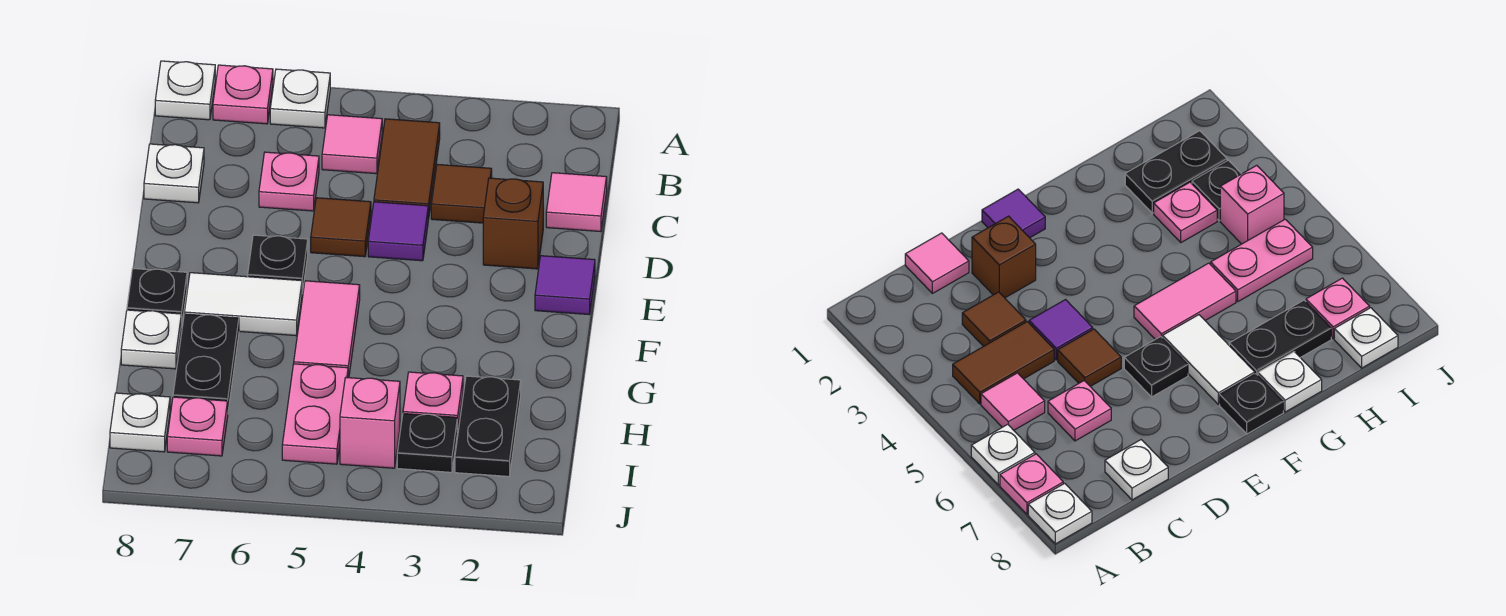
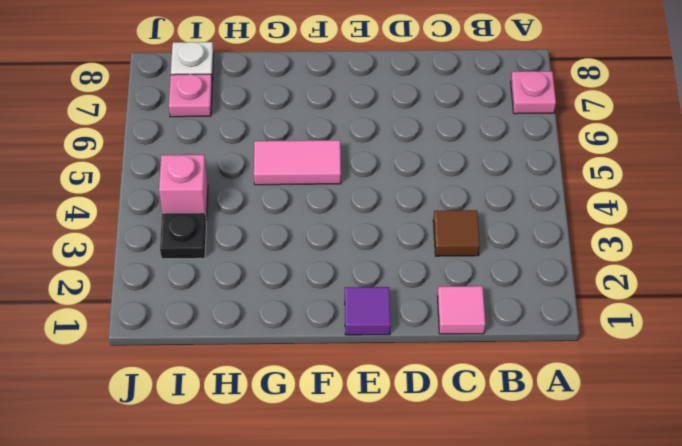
none -> white plate A6 level 1
none -> white plate A8 level 1
none -> brown tile B4:C4 level 1

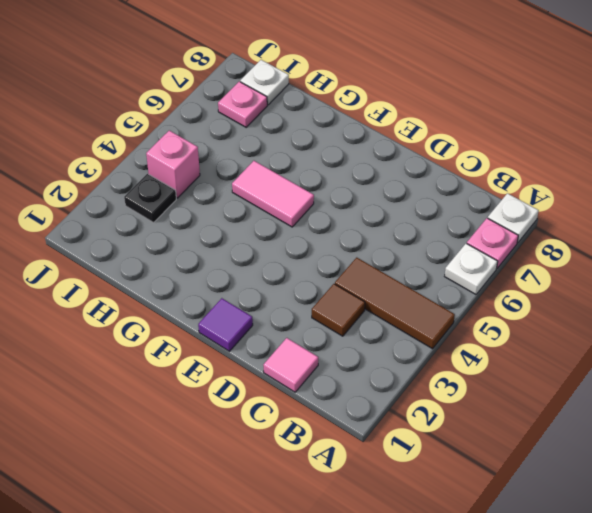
brown tile A4:C4 level 1 -> brown tile B4:C4 level 1
none -> pink tile B5 level 1
none -> pink plate C6 level 1
none -> white plate C8 level 1

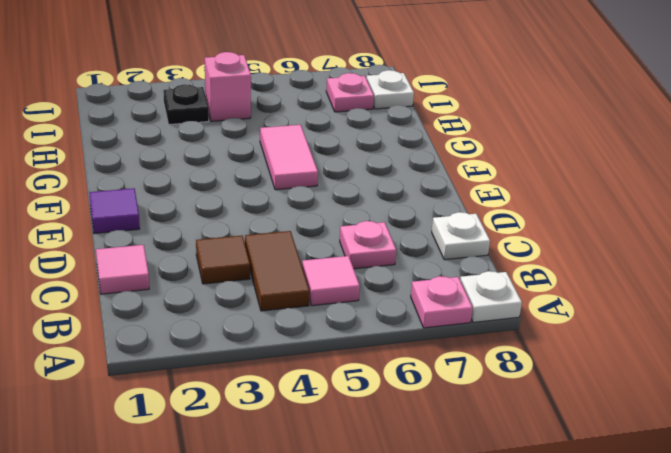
none -> white plate A6 level 1
none -> brown brick D2 level 1
none -> purple tile D4 level 1

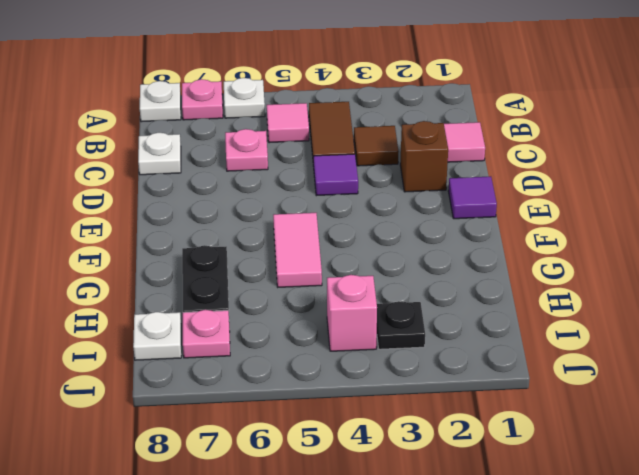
none -> brown tile D5 level 1
none -> black plate E6 level 1
none -> white tile F6:F7 level 1

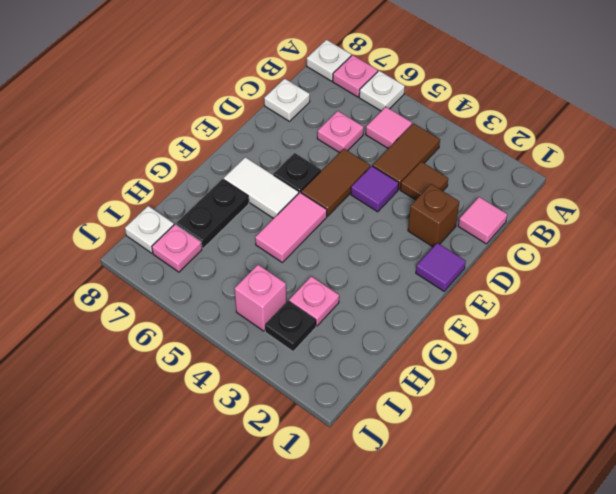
brown tile D5:E5 level 1 -> brown tile D5 level 1
none -> black plate F8 level 1
none -> white plate G8 level 1
none -> black plate H2:I2 level 1

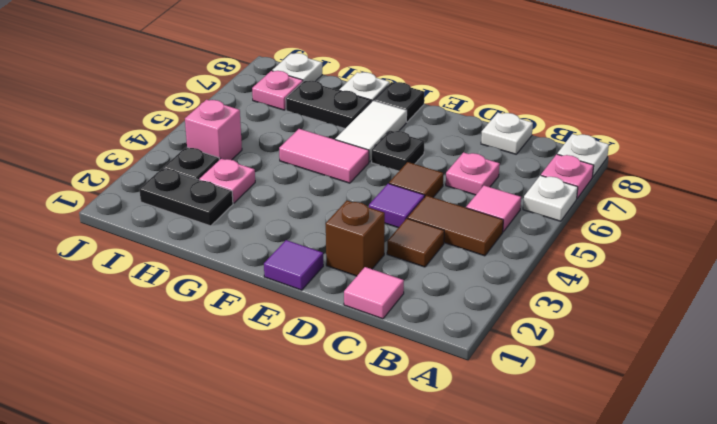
none -> pink plate H5:I5 level 1

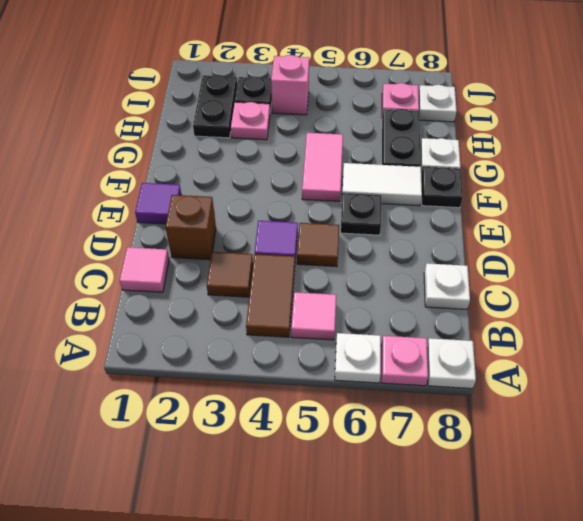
none -> pink plate C6 level 1
none -> pink plate H5:I5 level 1

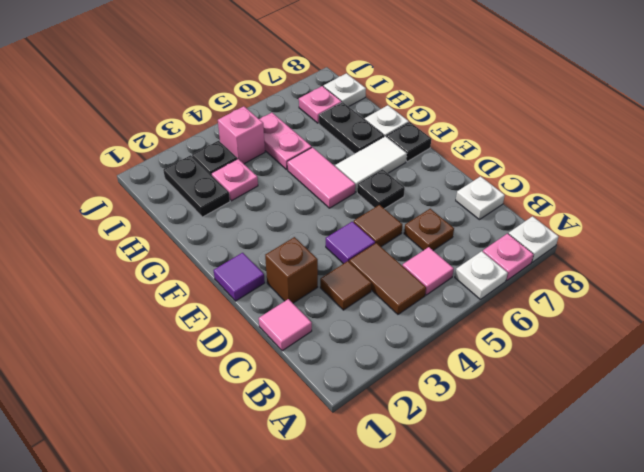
brown plate C6 level 1 -> pink plate C6 level 1

